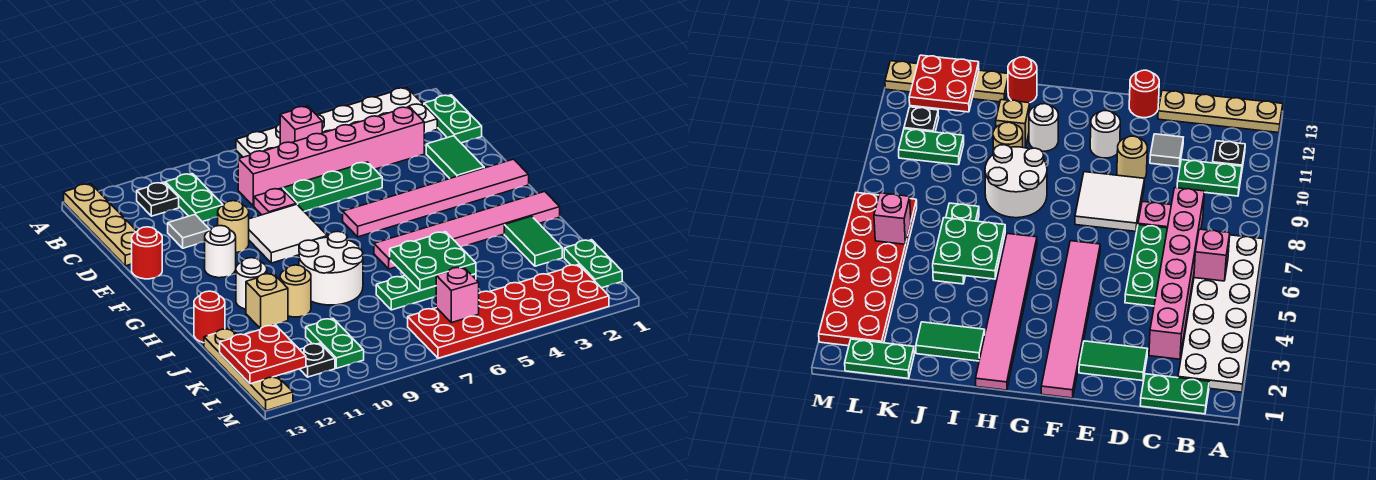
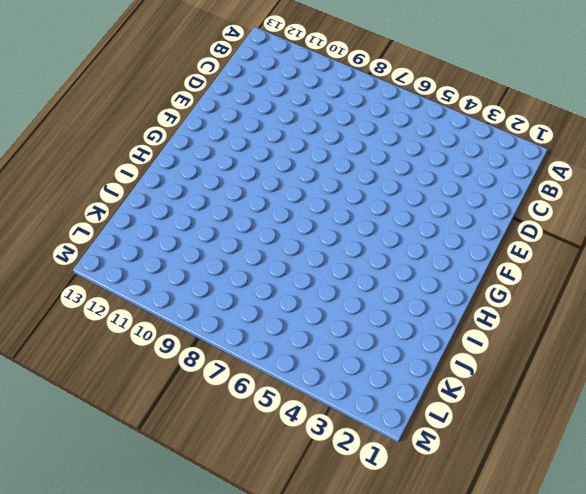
none -> white plate A2:B7 level 1
none -> tan plate A13:D13 level 1
none -> green plate B1:C1 level 1
none -> green plate B10:C10 level 1

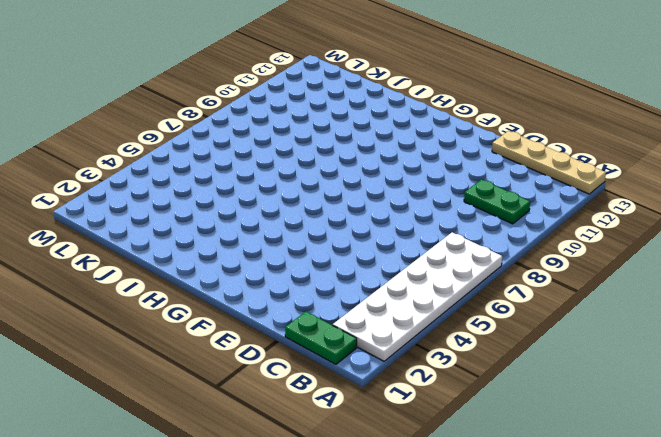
none -> black plate B11 level 1
none -> pink brick C3:C8 level 1
none -> green tile D2:E2 level 1
none -> green plate D5:D7 level 1

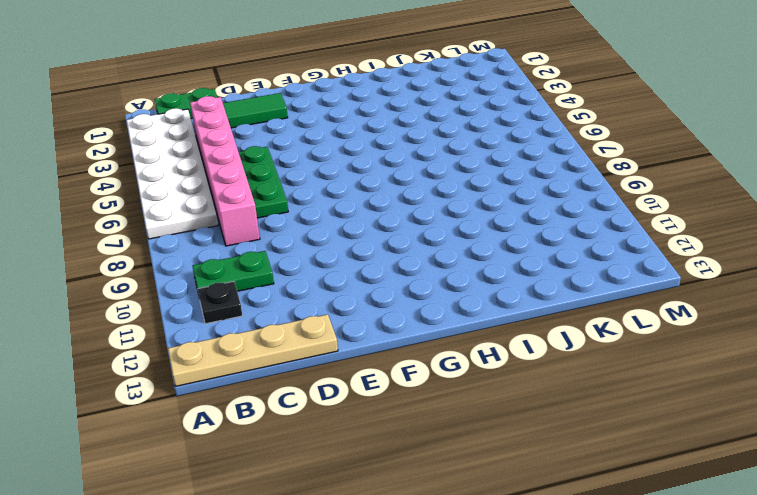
none -> pink plate D8 level 1
none -> grey tile D11 level 1
none -> white tile E8:F9 level 1
none -> tan round brick E10 level 1

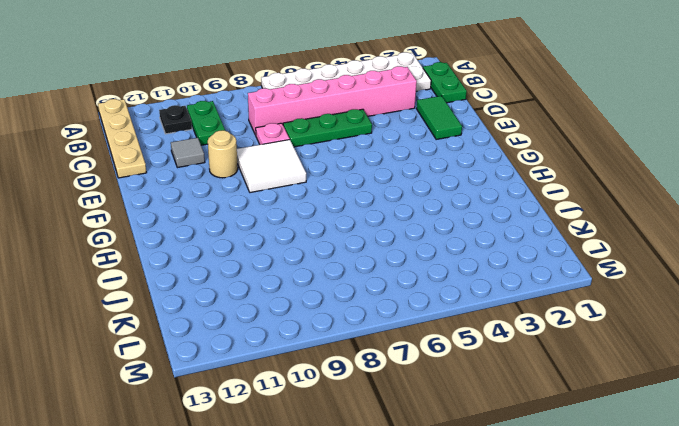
none -> red round brick E13 level 1
none -> pink tile F1:F6 level 1
none -> white round brick F11 level 1
none -> pink tile H1:H6 level 1

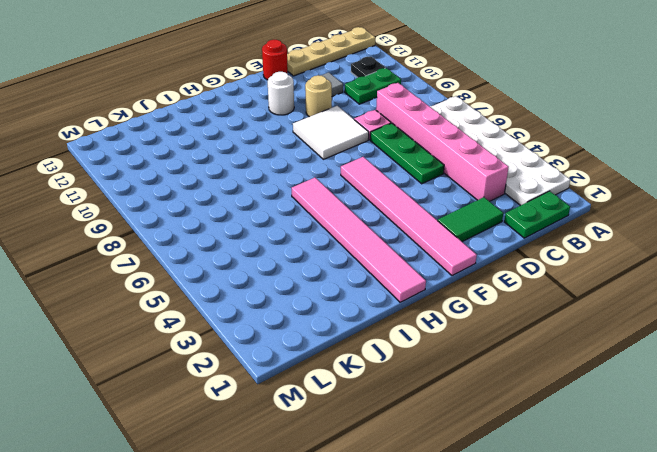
none -> white round brick H8:I9 level 1
none -> white round brick H11 level 1
none -> green tile I2:J2 level 1
none -> tan round brick I10 level 1

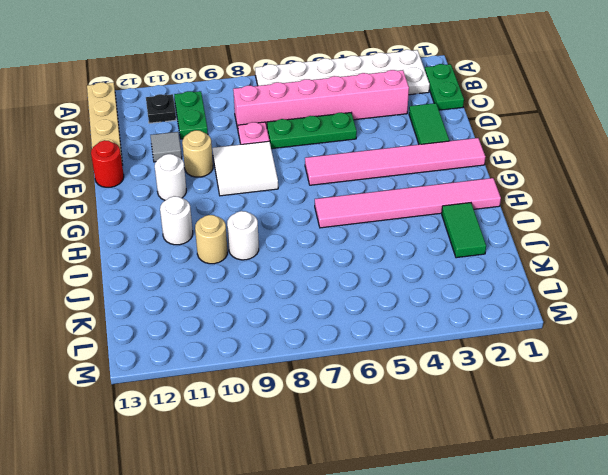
white round brick I9 level 1 -> white round brick H8:I9 level 1
none -> tan brick I11 level 1
none -> red round brick I13 level 1
none -> green plate J5:J7 level 1
none -> tan plate J13:M13 level 1

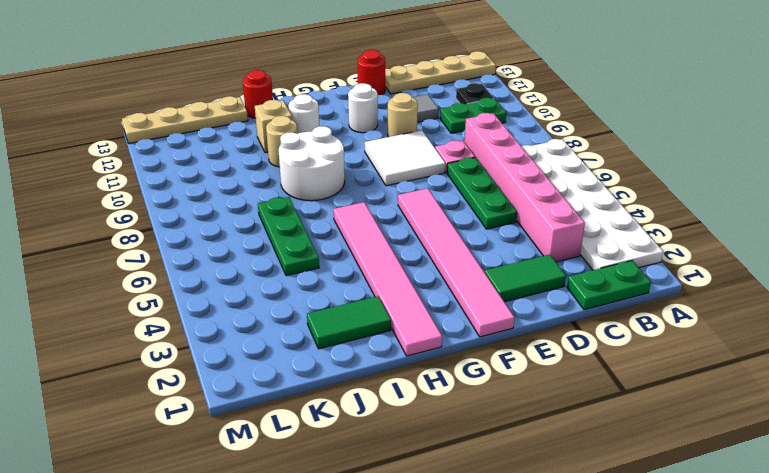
none -> green plate K1:L1 level 1
none -> green plate K10:L10 level 1
none -> red plate L2:M7 level 1
none -> black plate L11 level 1

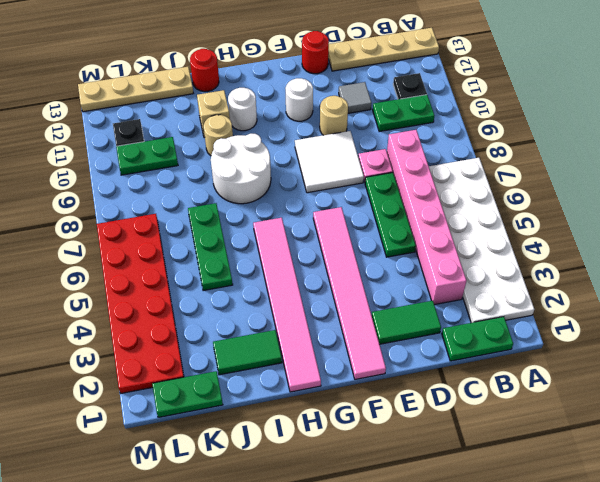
none -> pink brick B6 level 2
none -> green plate I5:J6 level 2
none -> red plate K12:L13 level 2
none -> pink brick L6 level 2

